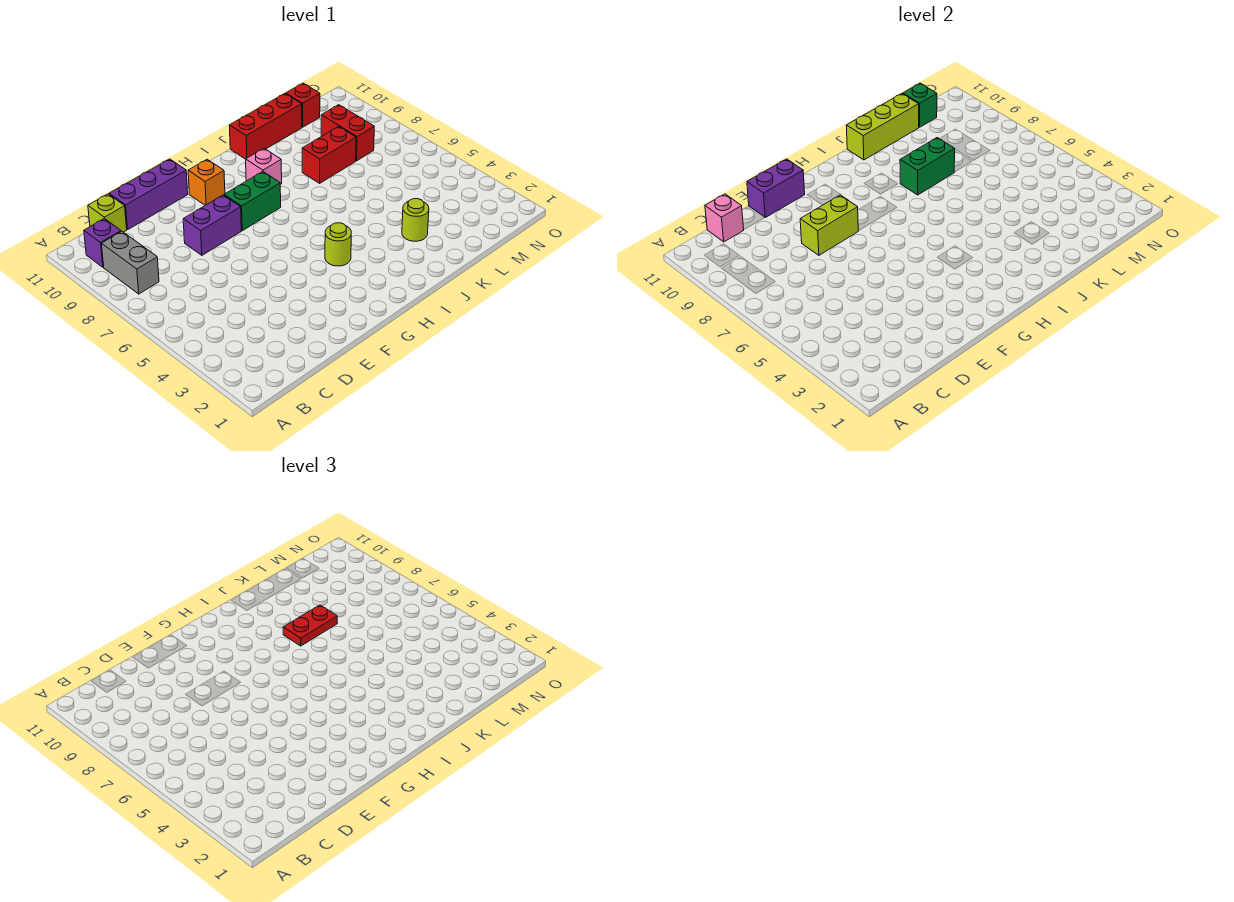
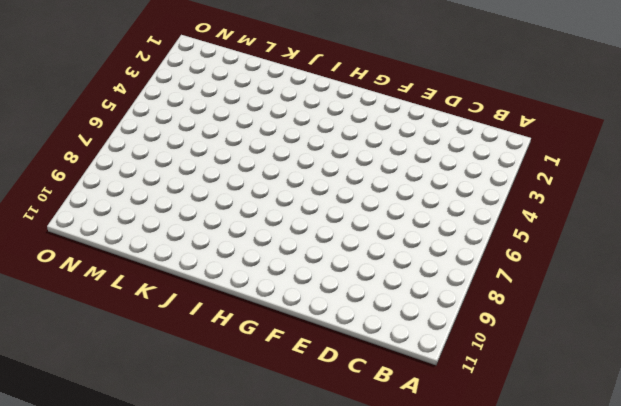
none -> grey brick B8:B9 level 1
none -> purple brick B10 level 1
none -> lime brick C11 level 1

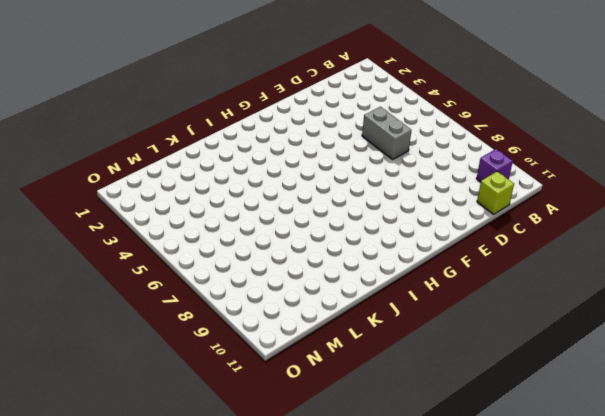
grey brick D5:D6 level 1 -> grey brick B8:B9 level 1
none -> purple brick D11:F11 level 1
none -> purple brick E8:F8 level 1
none -> green brick G8:H8 level 1

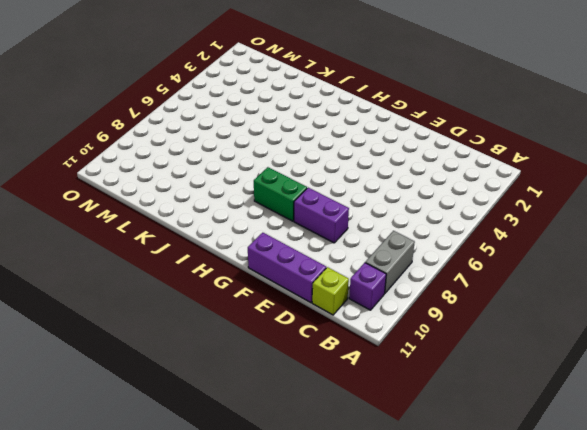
none -> orange brick G10 level 1
none -> lime round brick H4 level 1
none -> pink brick I9 level 1

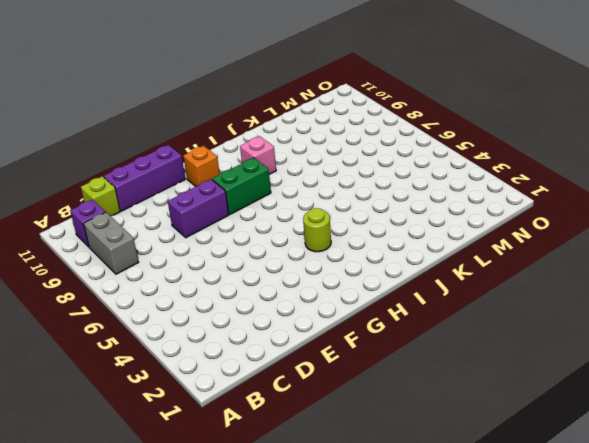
none -> red brick J11:L11 level 1
none -> lime round brick K3 level 1
none -> red brick K8:L8 level 1

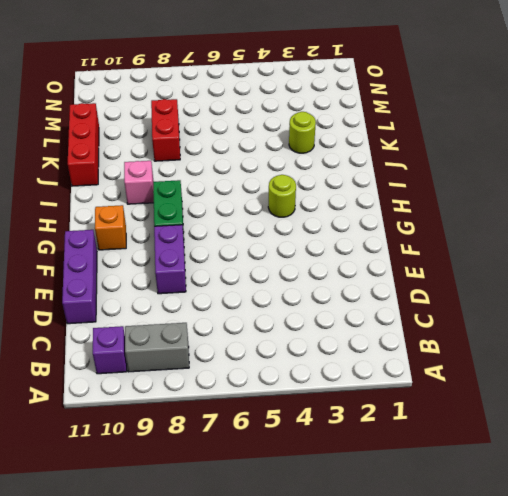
none -> lime brick C11 level 1
none -> red brick M8:M9 level 1
none -> red brick M11 level 1

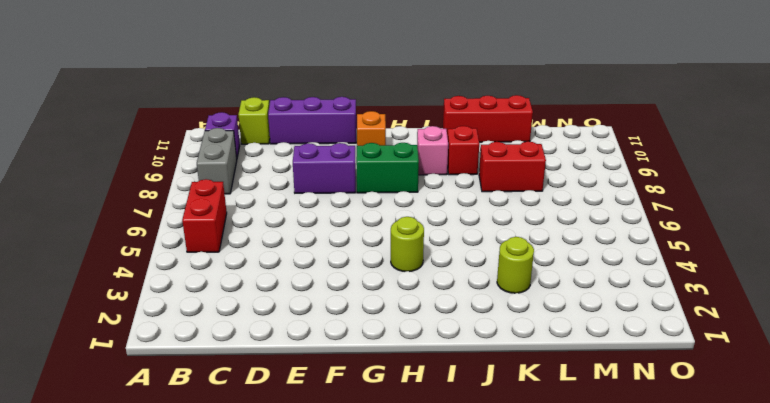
red brick B5:B6 level 1 -> red brick M8:M9 level 1
red brick J9 level 1 -> red brick M11 level 1
none -> pink brick C11 level 2
none -> lime brick E8:F8 level 2
none -> purple brick E11:F11 level 2

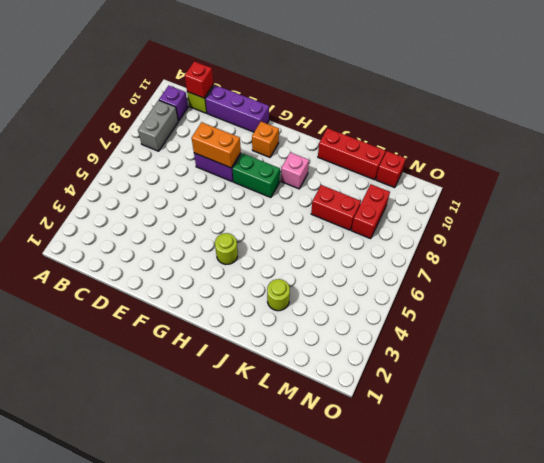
red brick C11 level 2 -> pink brick C11 level 2
orange brick E8:F8 level 2 -> lime brick E8:F8 level 2
none -> purple brick E11:F11 level 2
none -> green brick J8:K8 level 2
none -> lime brick J11:L11 level 2

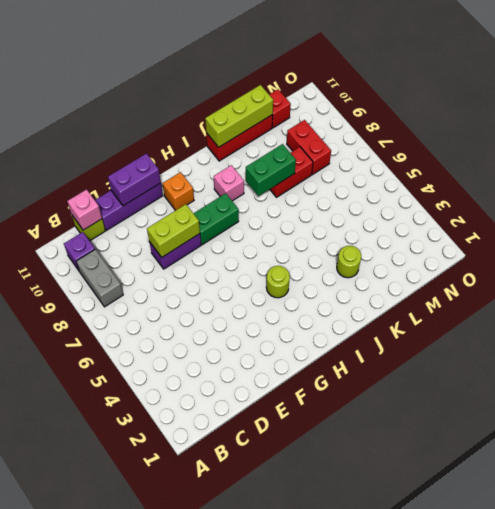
none -> green brick M11 level 2
none -> red plate J8:K8 level 3

